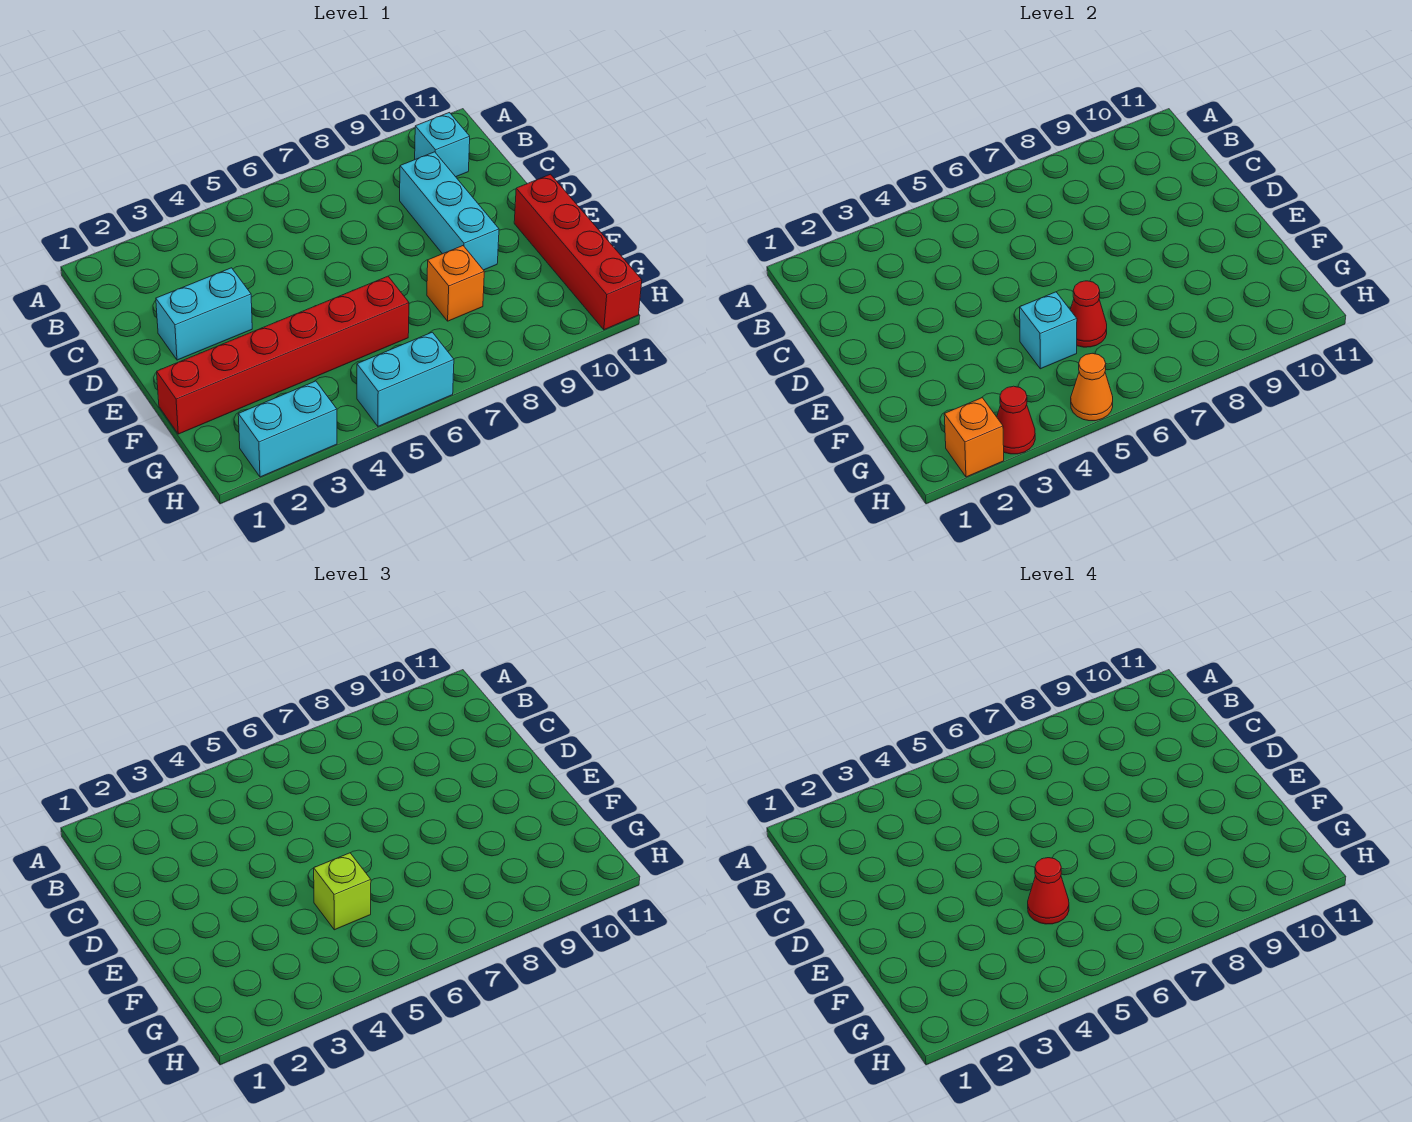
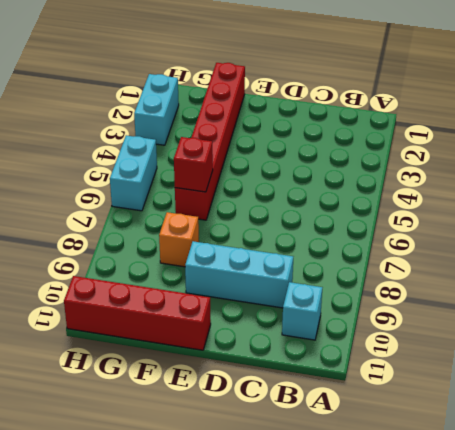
red brick F6 level 2 -> red cone F6 level 2
none -> cyan brick D2:D3 level 1
none -> cyan brick F5 level 2
none -> orange brick H2 level 2

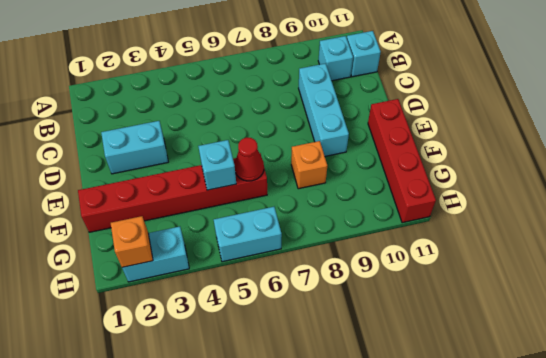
cyan brick B11 level 1 -> none
none -> red cone H3 level 2
none -> orange cone H5 level 2
none -> lime brick F5 level 3

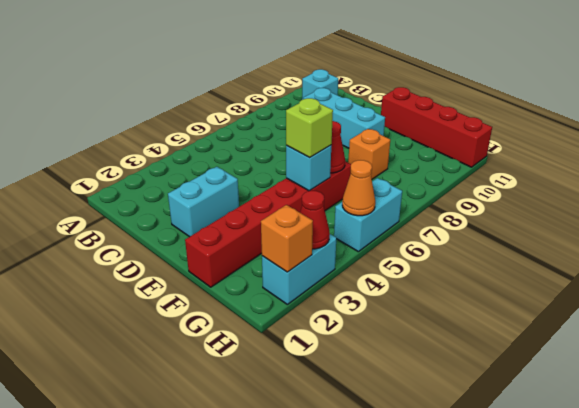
none -> red cone F5 level 4

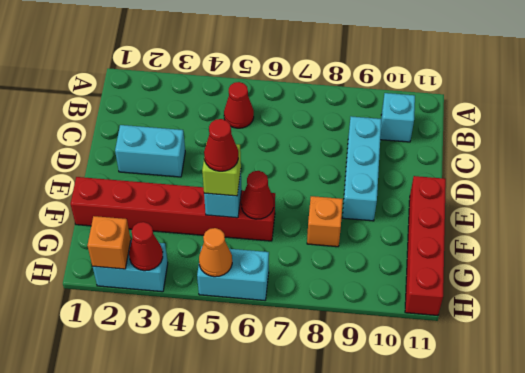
red cone B5 level 1 -> none

